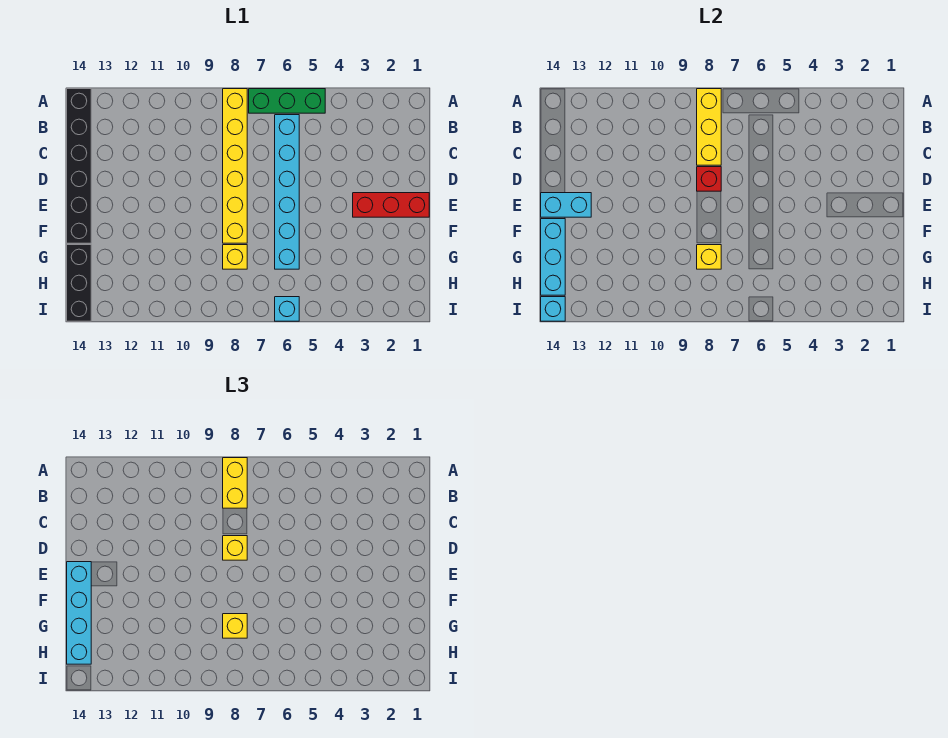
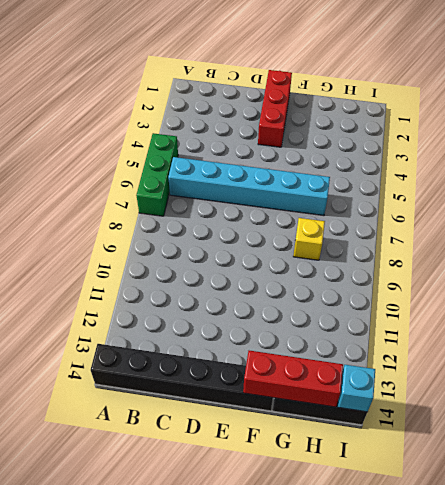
red brick F14:H14 level 2 -> cyan brick F14:H14 level 2
none -> yellow brick A8:F8 level 1
none -> cyan brick I6 level 1
none -> yellow brick A8:C8 level 2

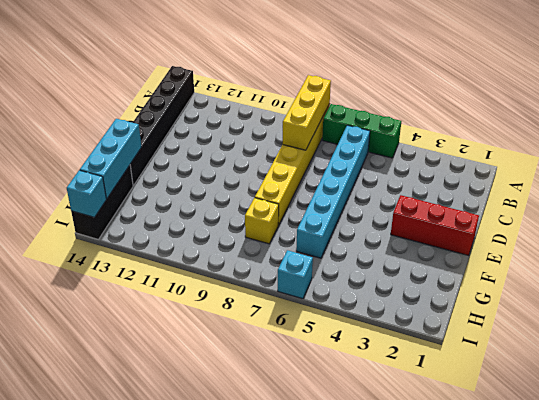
none -> red brick D8 level 2
none -> cyan brick E13:E14 level 2
none -> yellow brick G8 level 2

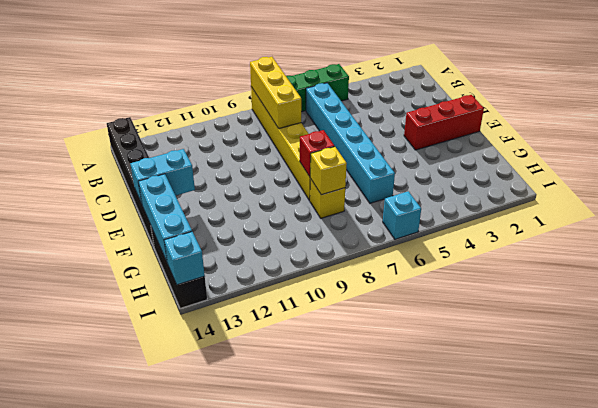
red brick F8 level 2 -> red brick D8 level 2
none -> yellow brick A8:B8 level 3
none -> yellow brick D8 level 3
none -> cyan brick E14:H14 level 3

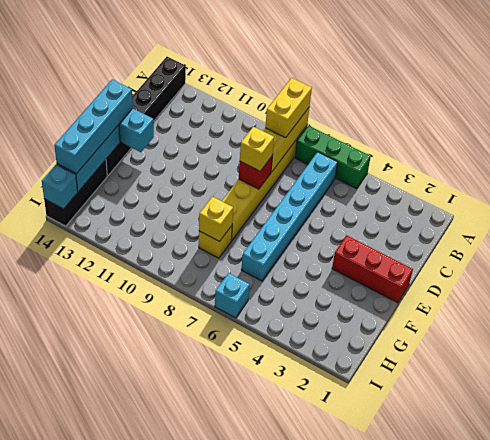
none -> yellow brick G8 level 3

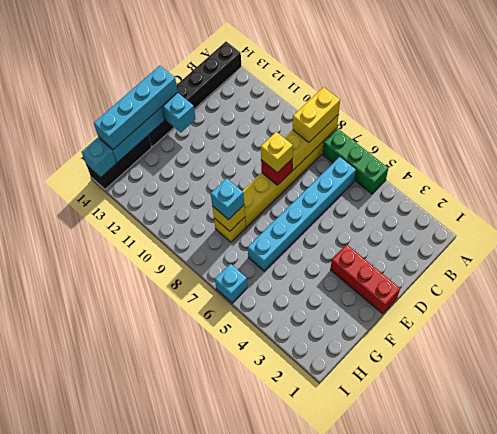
cyan brick G8 level 3 -> yellow brick G8 level 3

